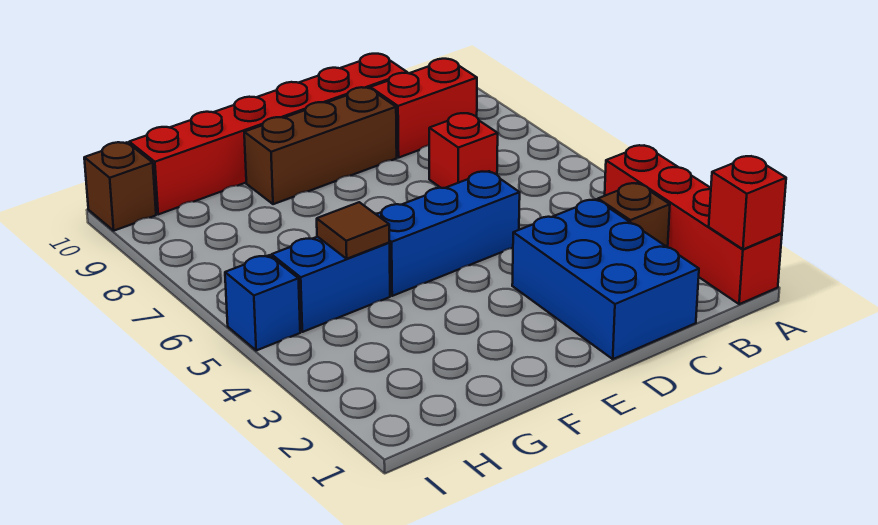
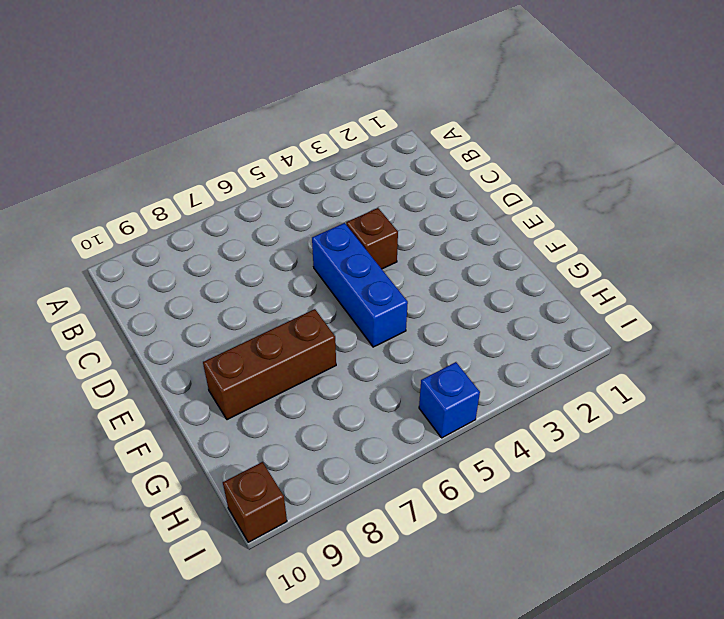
brown brick D4 level 1 -> brown brick B3 level 1
brown brick F7:F9 level 1 -> brown brick D9:F9 level 1
none -> red brick A1:A4 level 1
none -> red brick B9:C9 level 1
none -> blue brick C1:D3 level 1

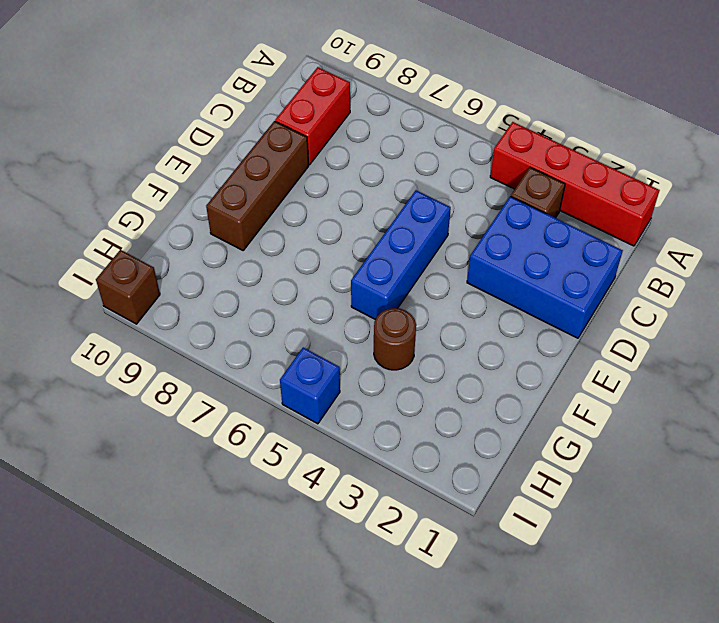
brown round brick G4 level 1 -> none
none -> red brick C7 level 1
none -> red brick C10:H10 level 1
none -> blue brick G5:H5 level 1

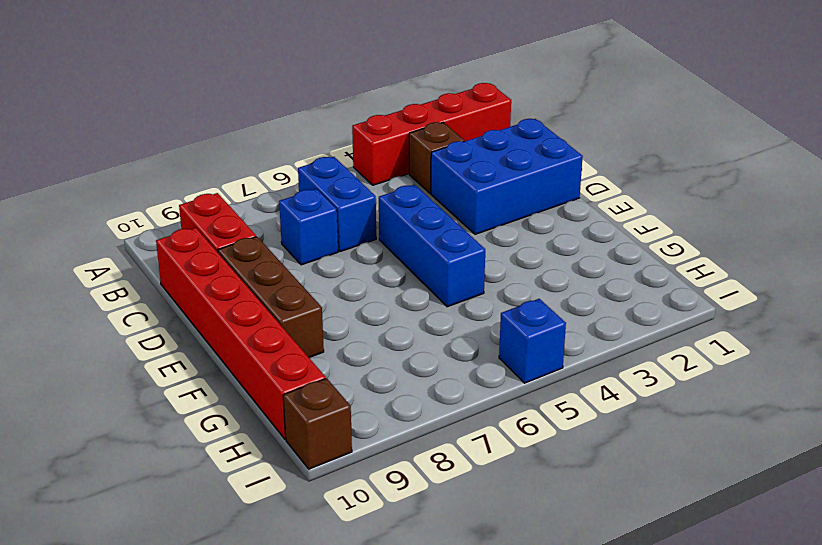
blue brick B6:C6 level 1 -> blue brick G5:H5 level 1
blue brick C7 level 1 -> red brick C7 level 1
none -> red brick A1 level 2
none -> brown tile G5 level 2

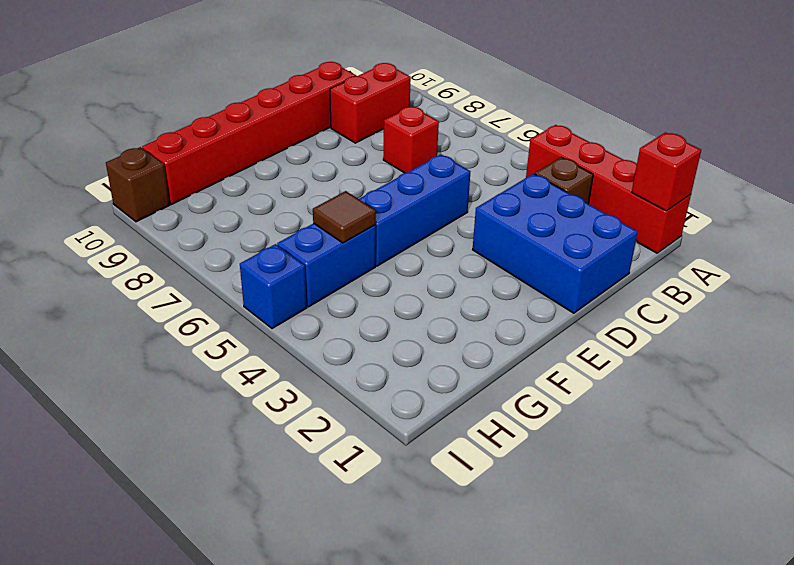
none -> brown brick D9:F9 level 1

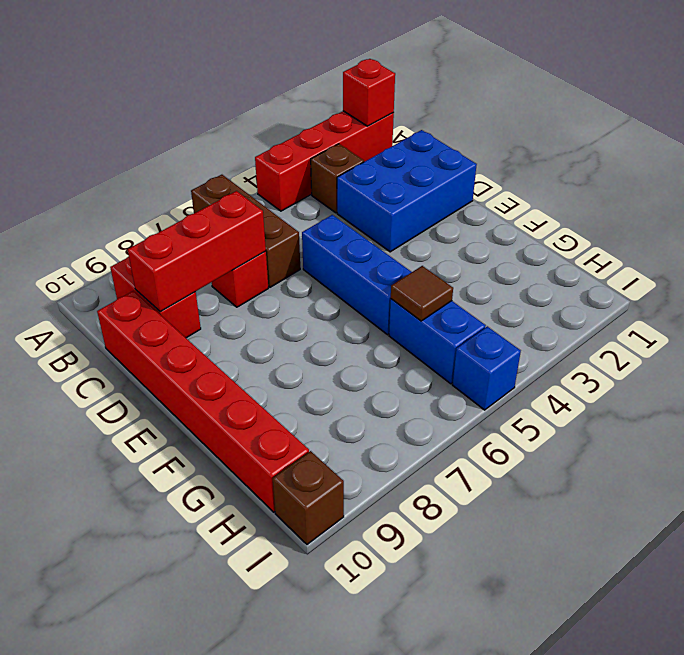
brown brick A6:C6 level 1 -> brown brick D9:F9 level 1
red brick C7:C9 level 2 -> none

